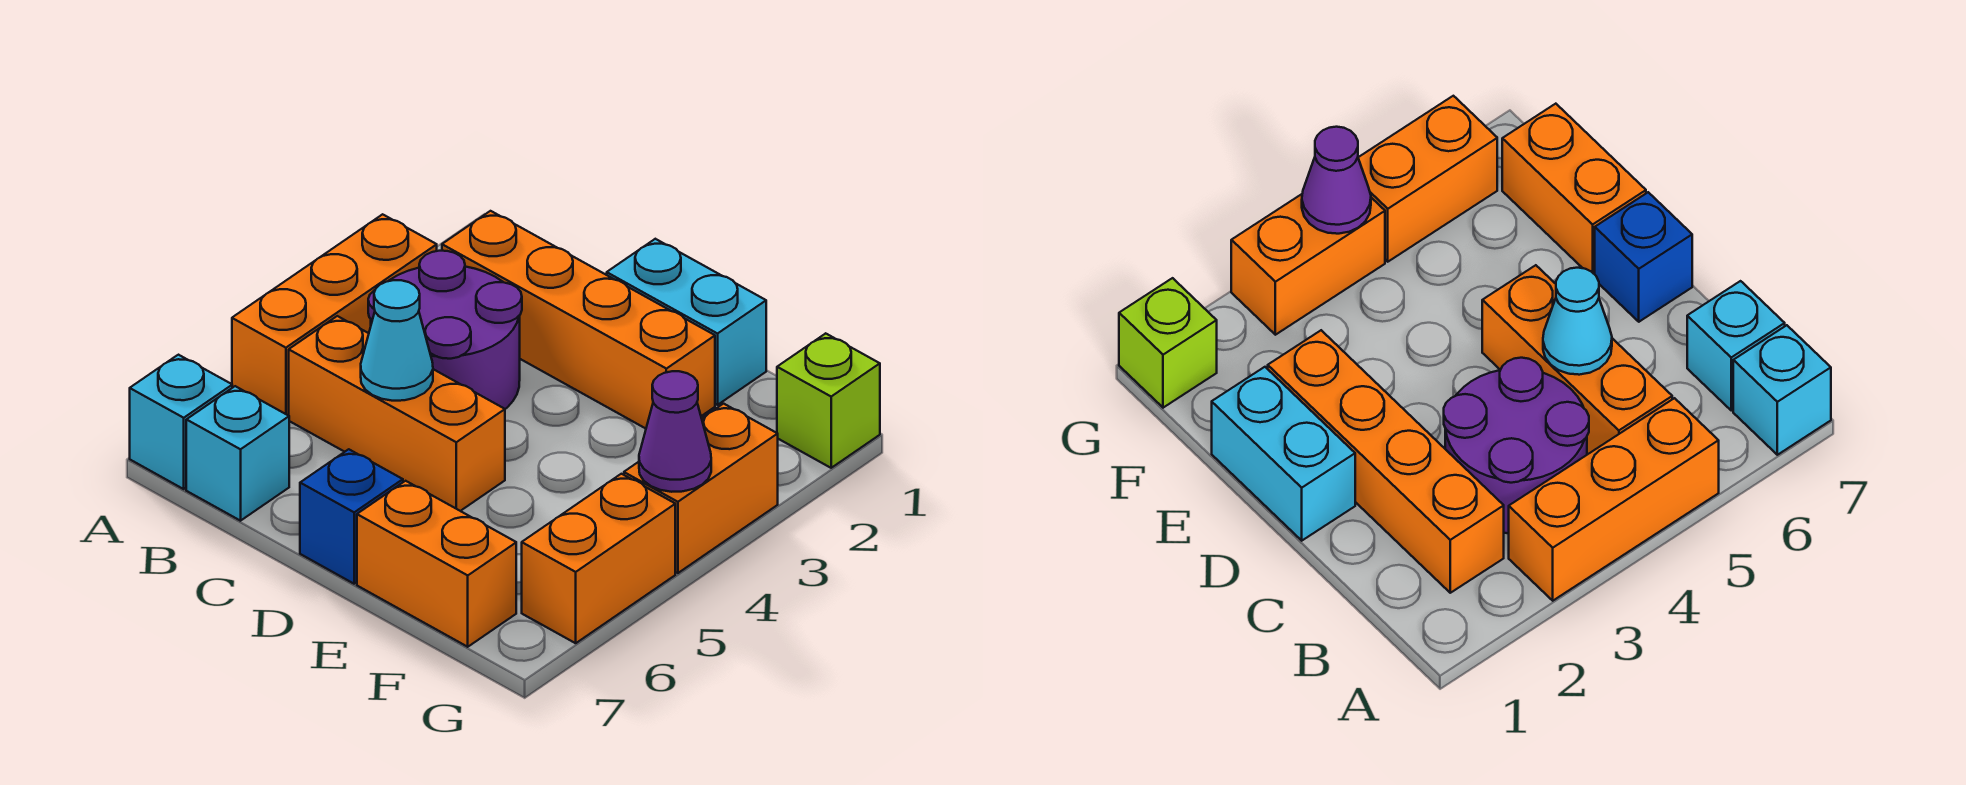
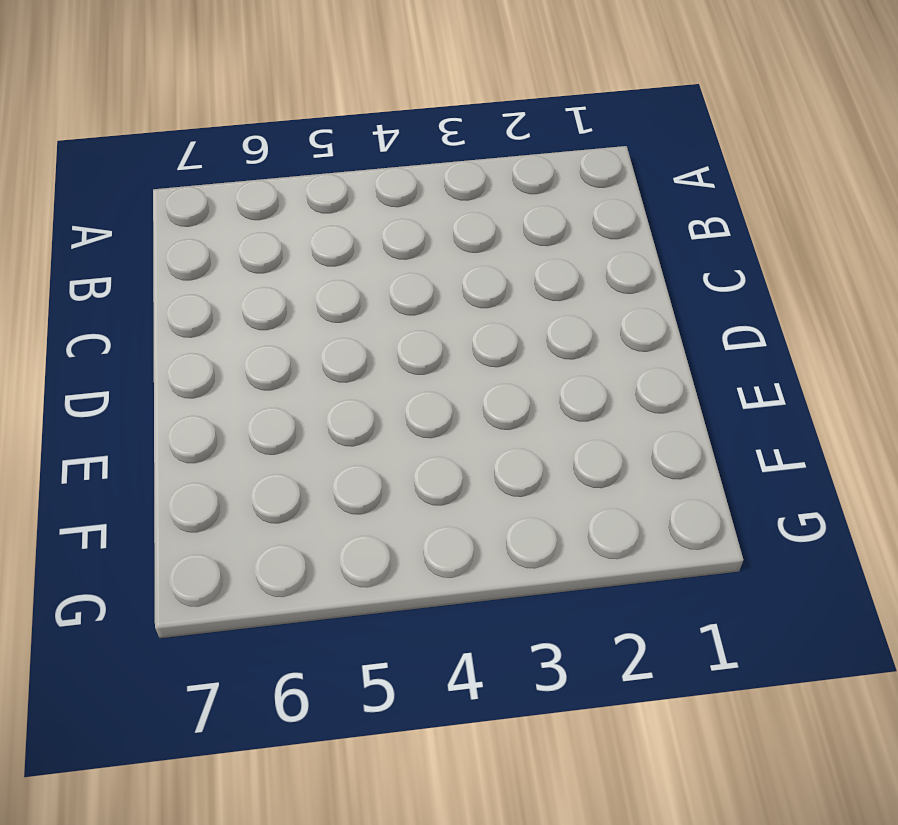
none -> orange brick A3:A5 level 1
none -> cyan brick A7 level 1
none -> orange brick B2:E2 level 1

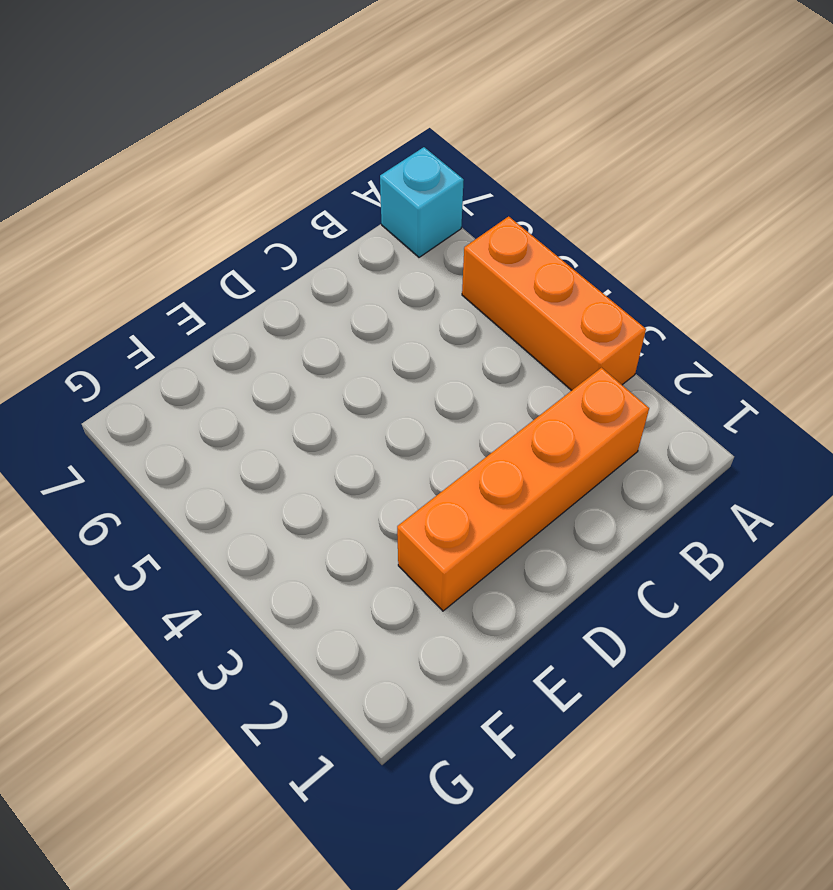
none -> purple round brick B3:C4 level 1
none -> orange brick B5:D5 level 1
none -> cyan brick B7 level 1

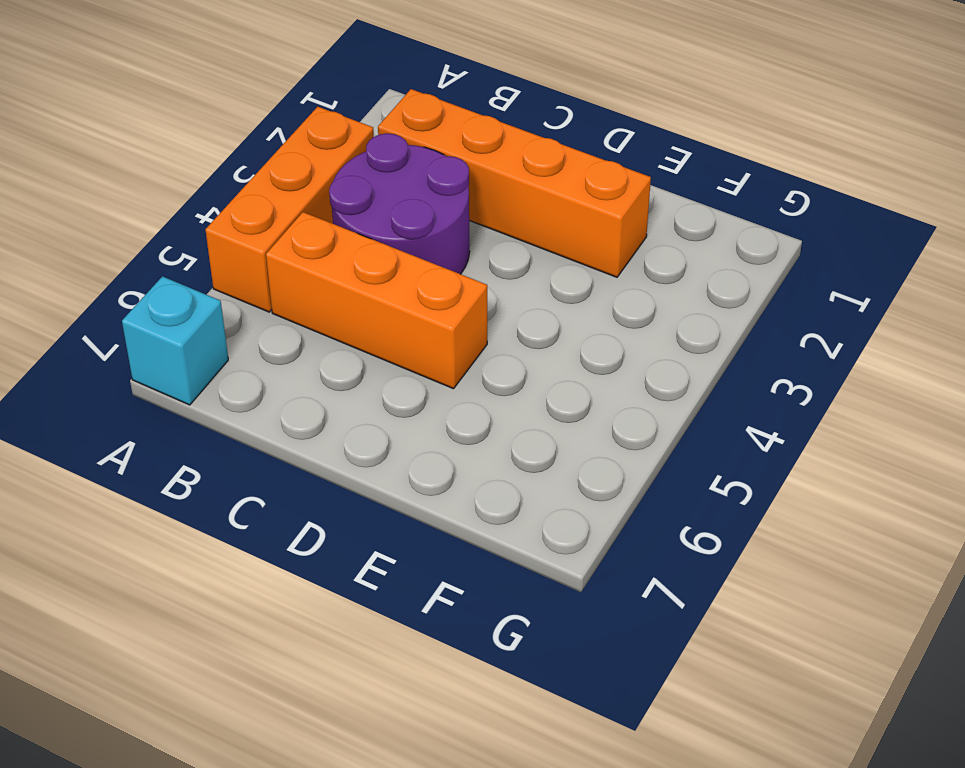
none -> cyan brick B7 level 1
none -> cyan brick D1:E1 level 1
none -> blue brick D7 level 1

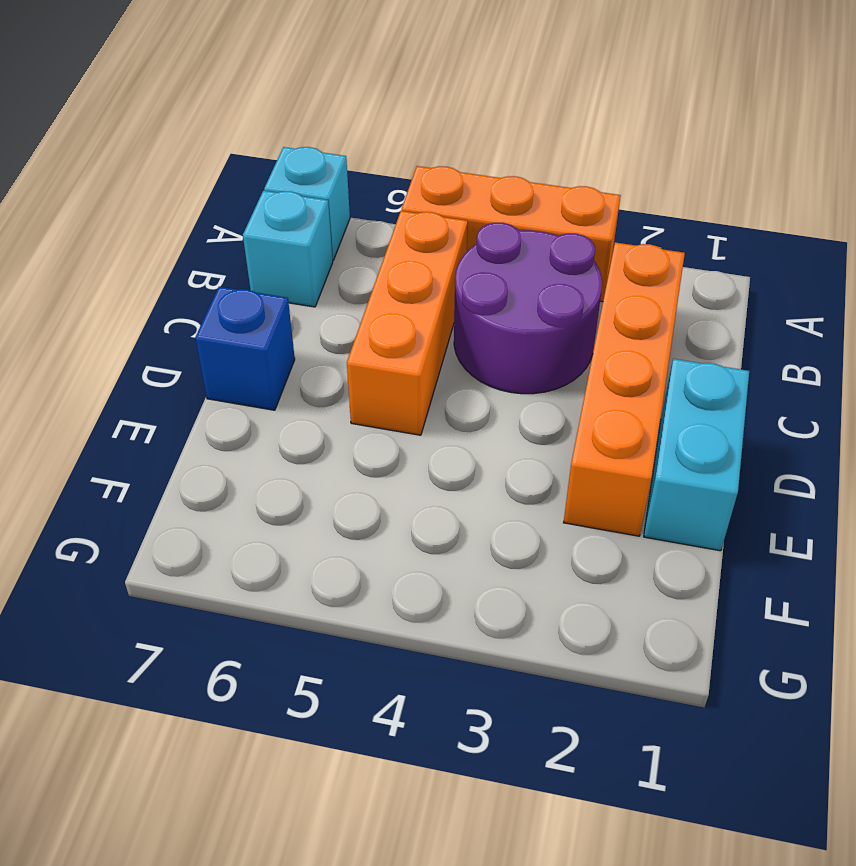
none -> orange brick E7:F7 level 1
none -> lime brick G1 level 1
none -> orange brick G3:G4 level 1

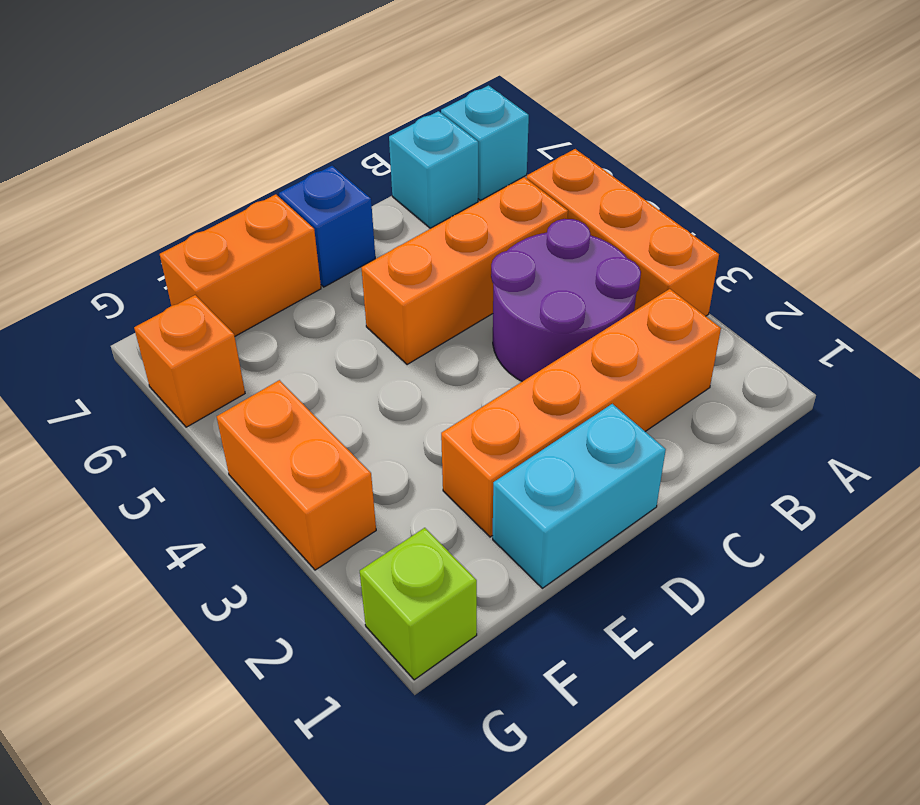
orange brick G6 level 1 -> orange brick G5:G6 level 1
none -> cyan cone C5 level 2
none -> purple cone G4 level 2

